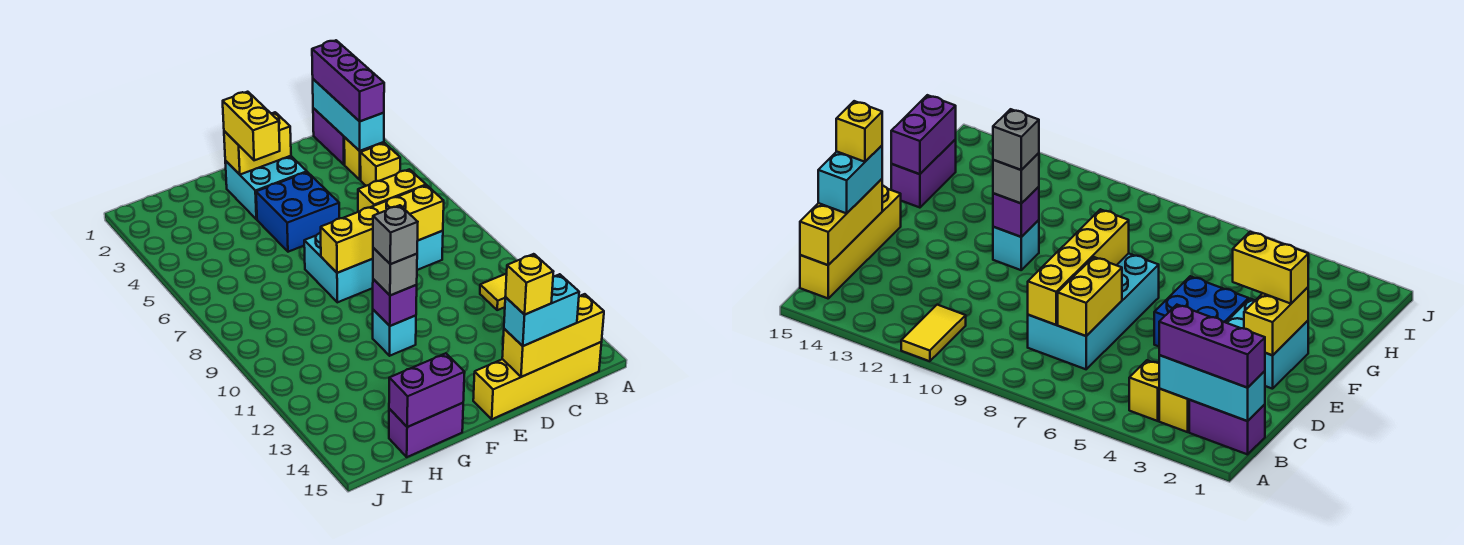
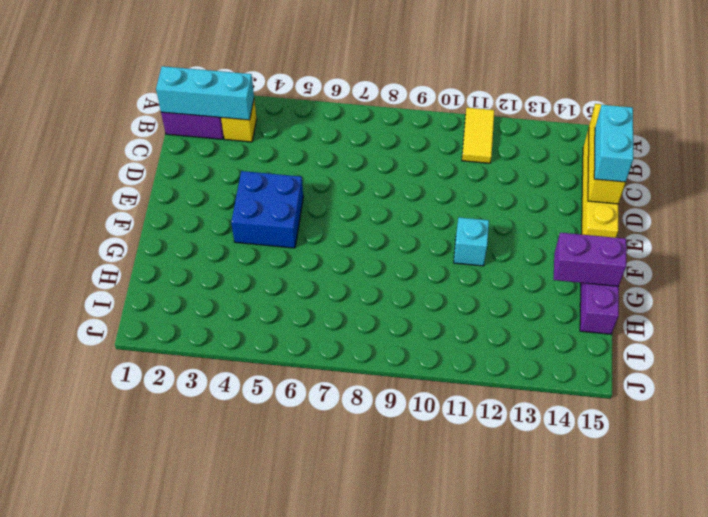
purple brick G14:G15 level 2 -> purple brick G15:H15 level 2
none -> yellow brick B4 level 1
none -> cyan brick C7:F8 level 1
none -> cyan brick E2:F3 level 1

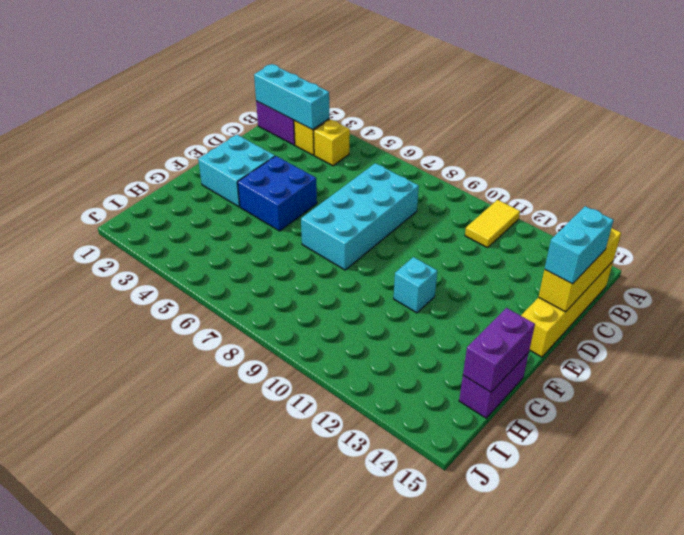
none -> yellow brick C7:D7 level 2
none -> yellow brick C8:F8 level 2
none -> yellow brick E2:F2 level 2

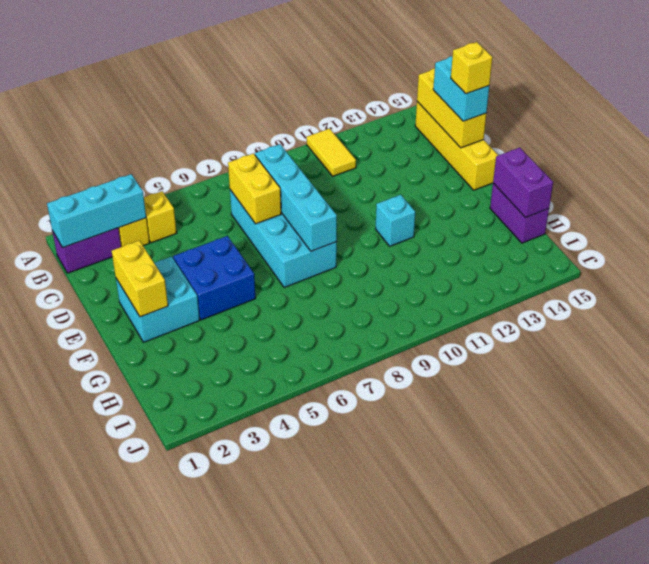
cyan brick C8:F8 level 2 -> yellow brick C8:F8 level 2
none -> purple brick F11 level 2
none -> purple brick B1:B3 level 3
none -> yellow brick F2:F3 level 3

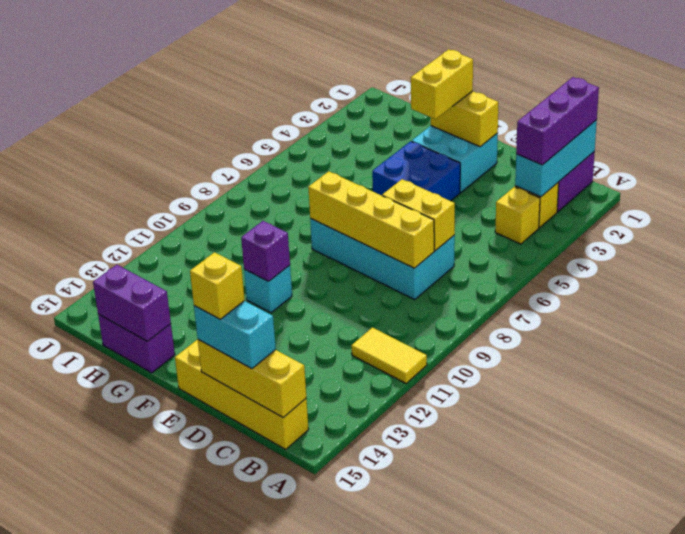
none -> grey brick F11 level 3
none -> grey brick F11 level 4

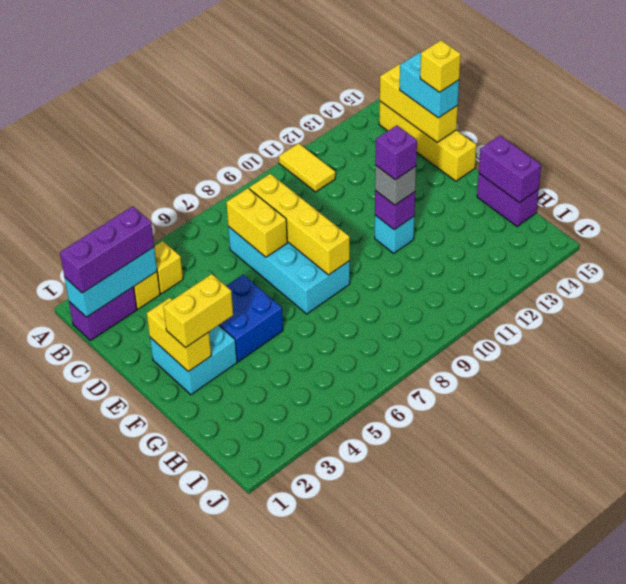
purple brick F11 level 4 -> grey brick F11 level 4

